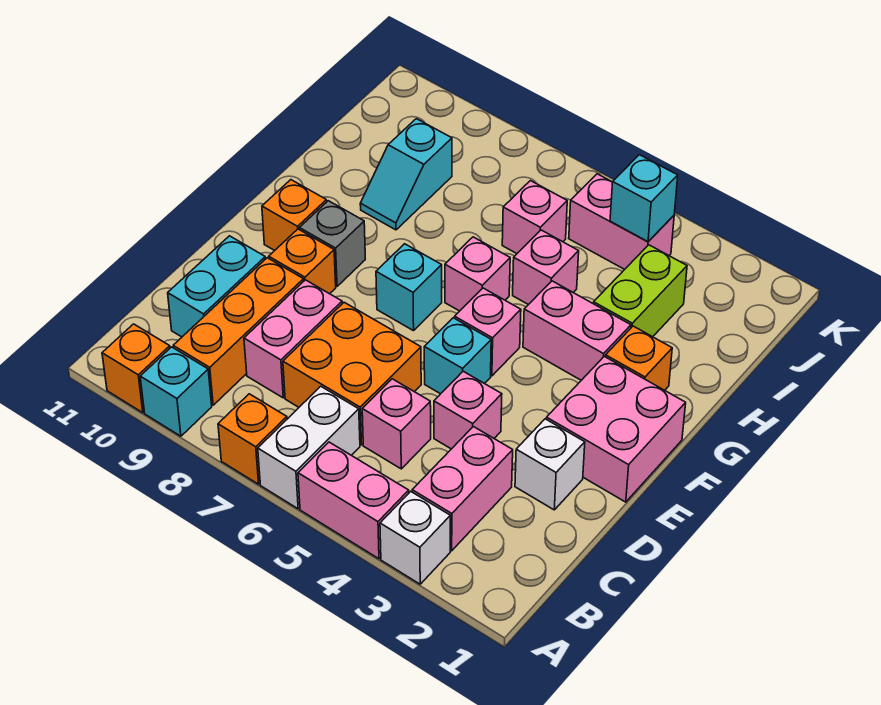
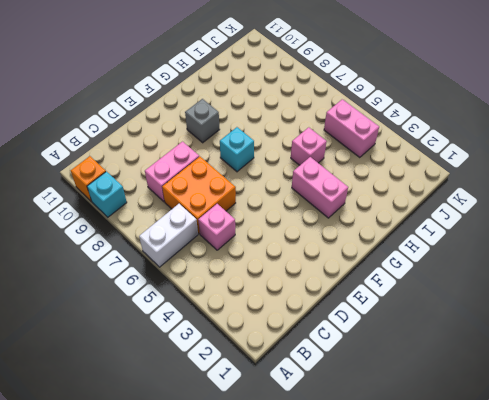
none -> white brick A3 level 1
none -> pink brick A4:A5 level 1
none -> orange brick A7 level 1
none -> pink brick B3:C3 level 1

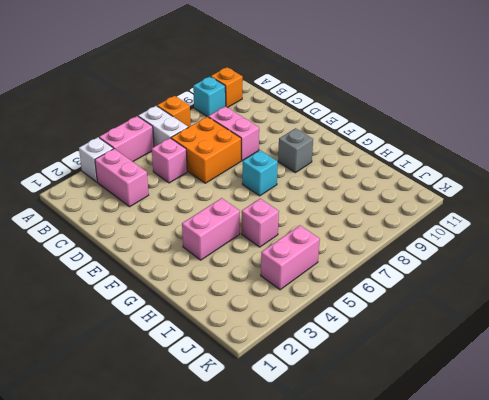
none -> orange brick B9:D9 level 1
none -> cyan brick C10:D10 level 1
none -> white brick D2 level 1
none -> pink brick D4 level 1

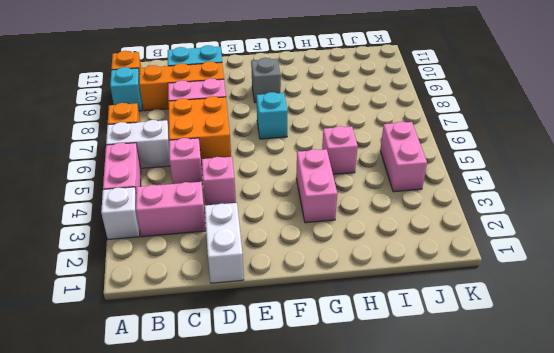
white brick D1:D2 level 1 -> white brick D2 level 1
none -> pink brick E1:F2 level 1
none -> cyan brick E5 level 1
none -> orange brick E9 level 1
none -> pink brick F5 level 1

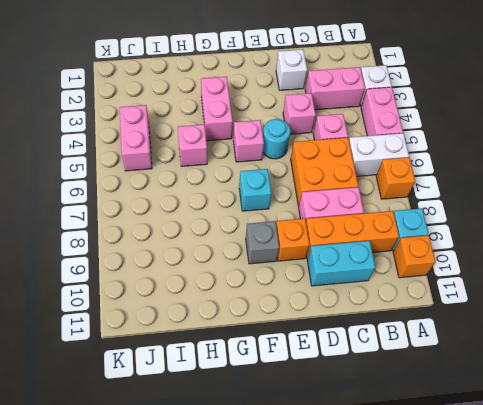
cyan round brick E5 level 1 -> cyan brick E5 level 1
none -> pink brick E1:F2 level 1
none -> orange brick F10 level 1
none -> orange brick G2 level 1
none -> pink brick G6 level 1

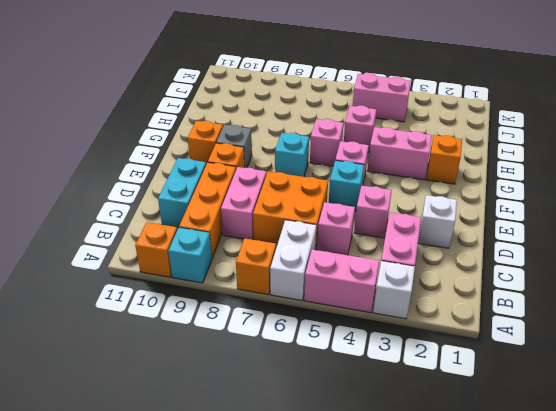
none -> pink brick E1:F2 level 1
none -> lime brick H3:I3 level 1
none -> cyan slope H9:I9 level 1 top I
none -> pink brick I6 level 1

